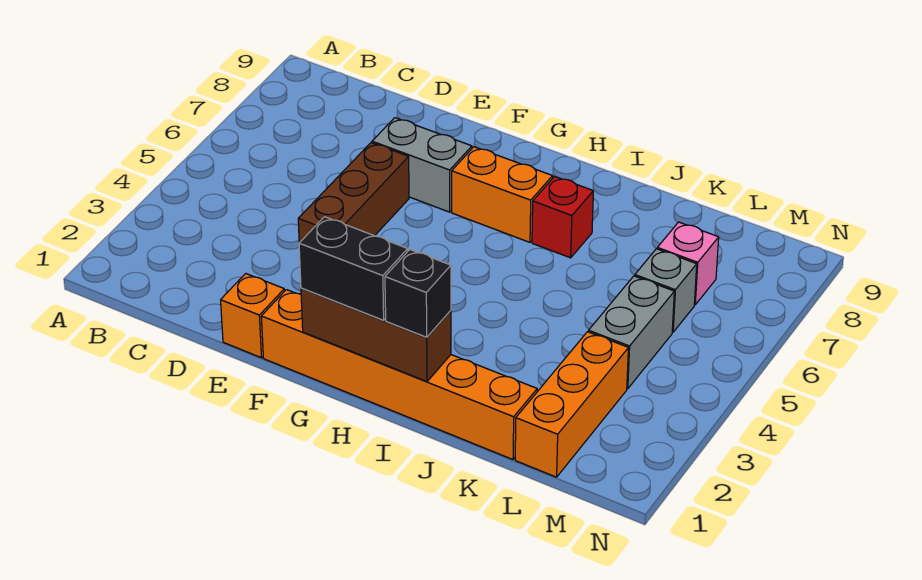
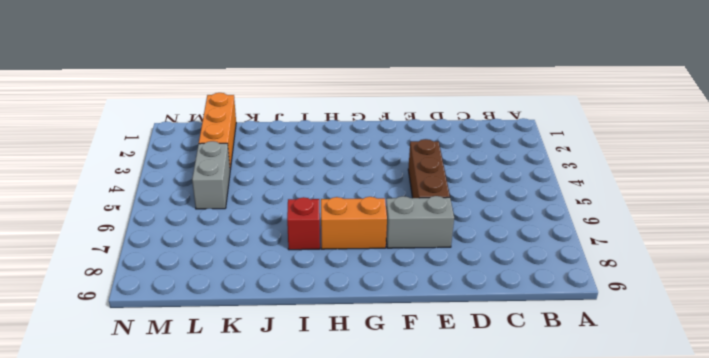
none -> orange brick E1 level 1
none -> orange brick F1:K1 level 1
none -> grey brick L6 level 1

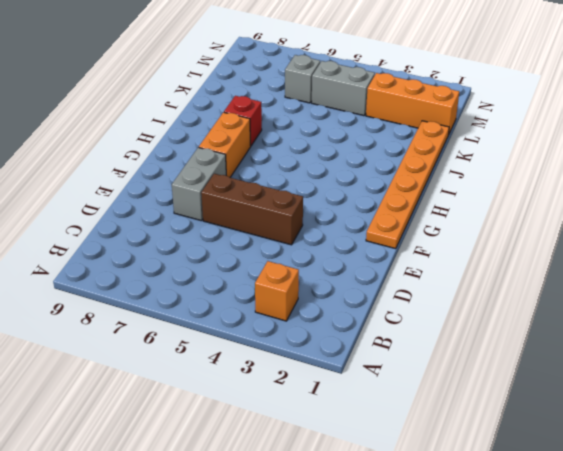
orange brick B3 level 1 -> orange brick E1 level 1
orange plate F1:K1 level 1 -> orange brick F1:K1 level 1
none -> pink brick L7 level 1
none -> brown brick G1:I1 level 2
none -> black brick G1:H1 level 3

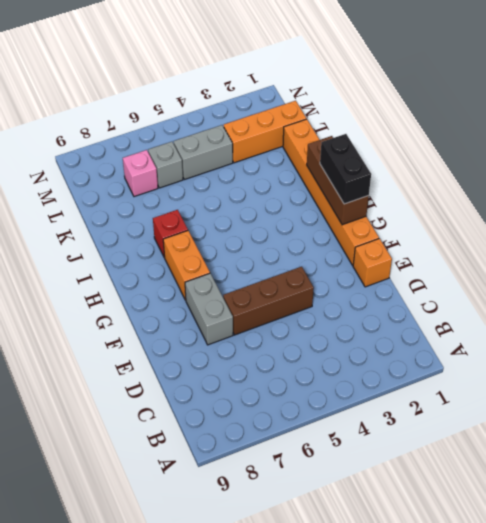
none -> black brick I1 level 3

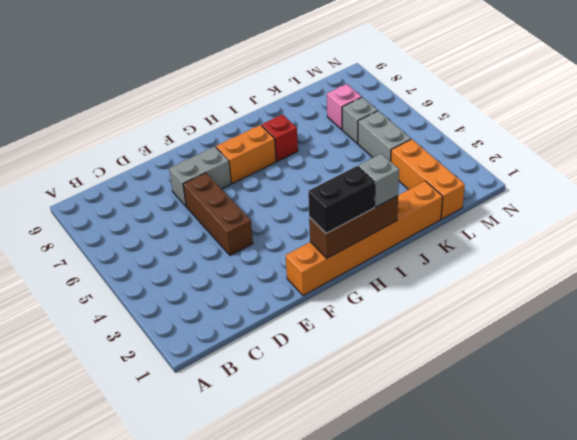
grey brick I1 level 3 -> black brick I1 level 3
none -> orange brick E1 level 1

